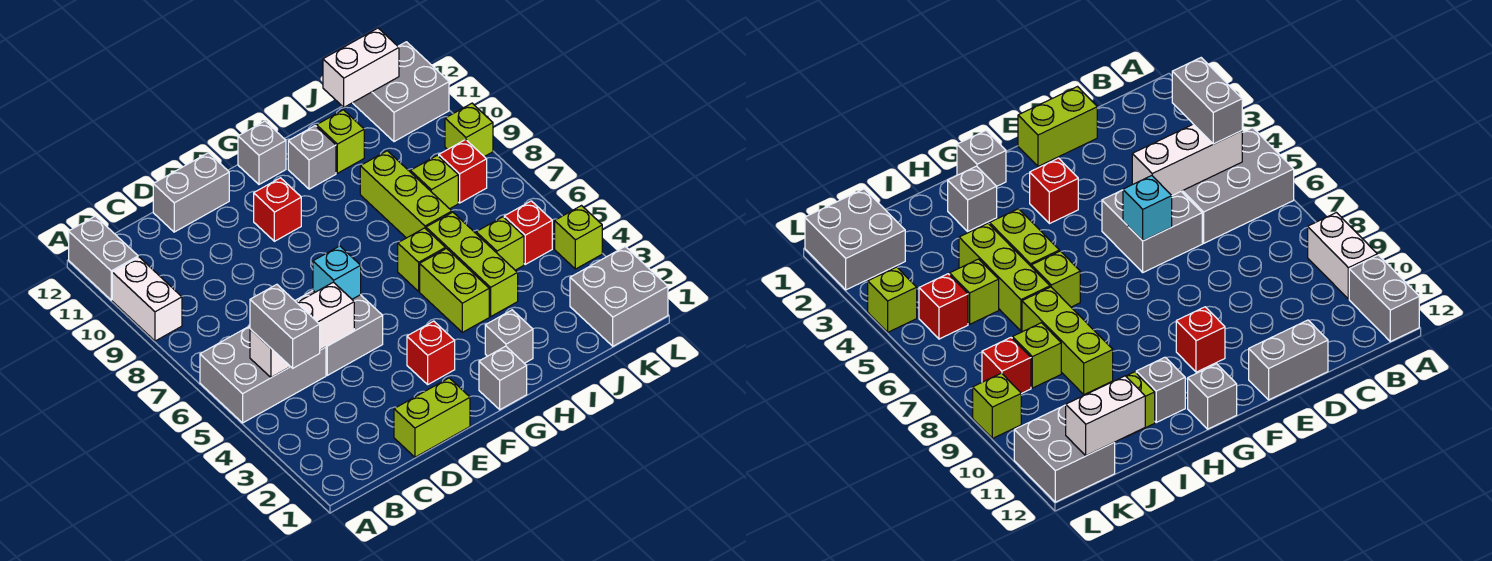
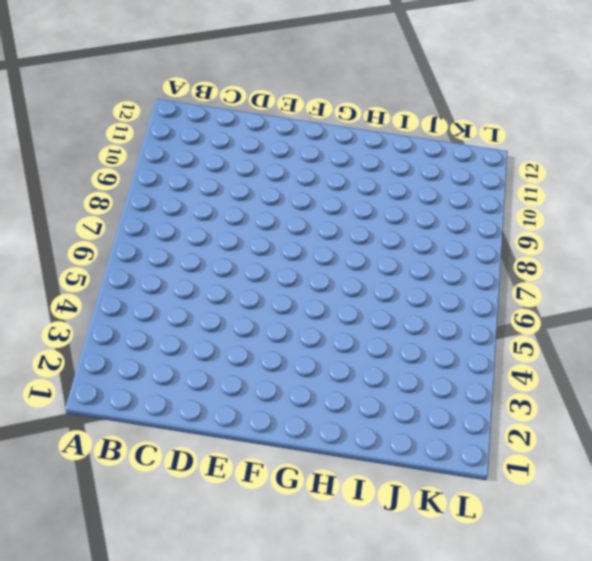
none -> grey brick A5:C6 level 1
none -> white brick A9:A10 level 1
none -> grey brick A11:A12 level 1

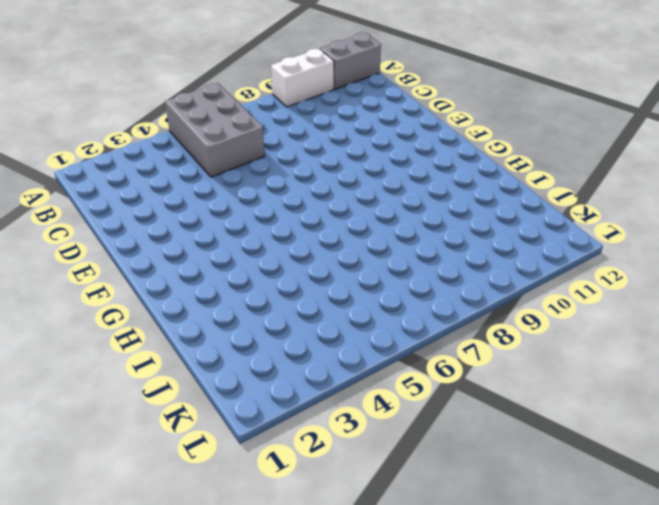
none -> lime brick D1:E1 level 1
none -> grey brick D5:E6 level 1
none -> grey brick D12:E12 level 1

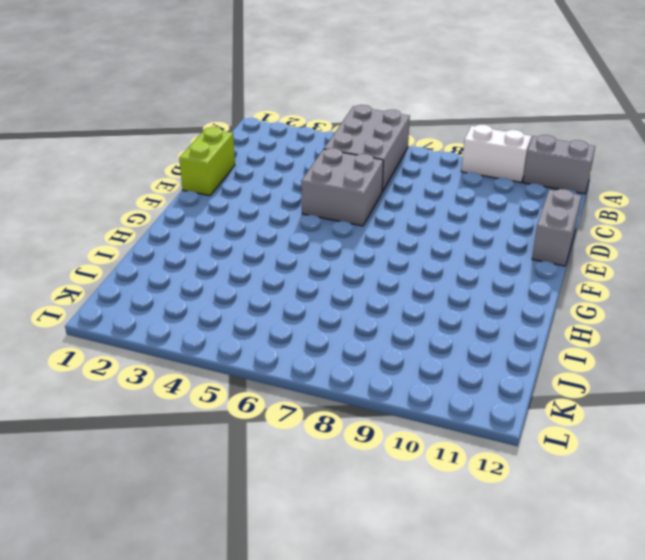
none -> red brick F3 level 1
none -> red brick F10 level 1
none -> grey brick G1 level 1

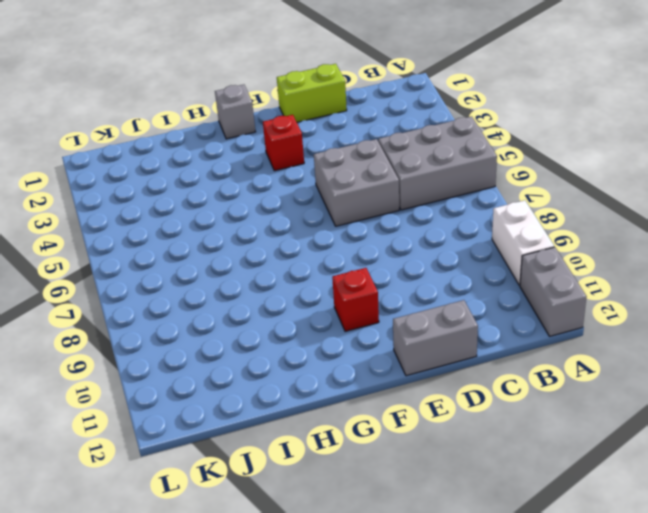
none -> grey brick G12 level 1
none -> grey brick H2 level 1
none -> lime brick H4:H5 level 1

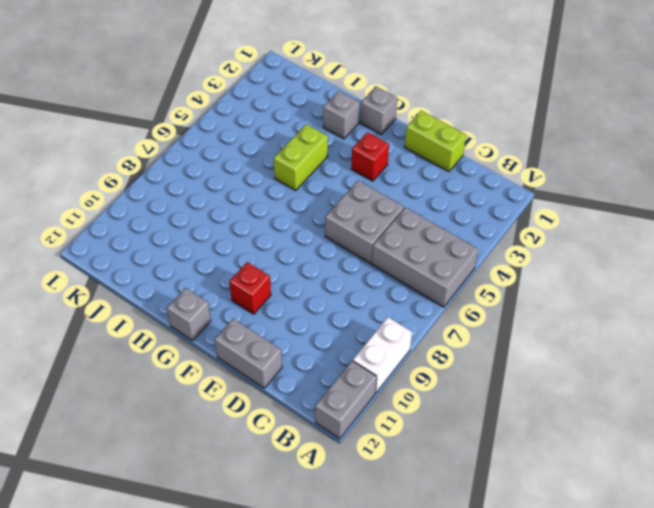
none -> lime brick H6 level 1
none -> grey brick H11 level 1
none -> lime brick I4:I6 level 1

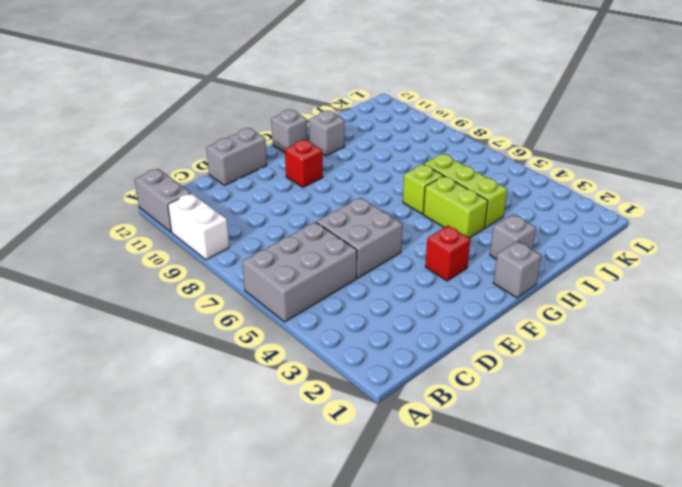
none -> lime brick D1:E1 level 1
none -> lime brick I7:I9 level 1
none -> lime brick I11 level 1

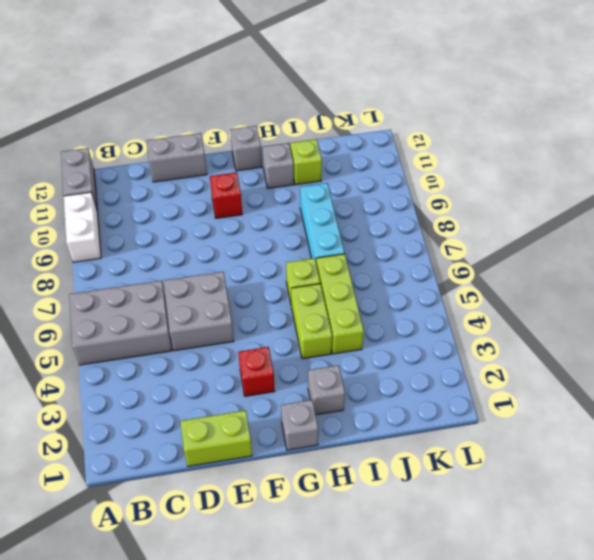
cyan brick I7:I9 level 1 -> lime brick I7:I9 level 1
none -> lime brick J5 level 1
none -> lime brick J8 level 1
none -> grey brick K1:L2 level 1

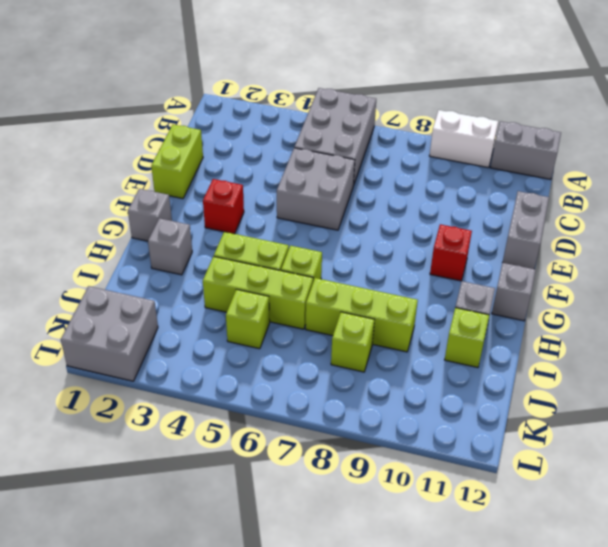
none -> red brick K5 level 1
none -> red brick K8 level 1
none -> grey brick K11:L12 level 1

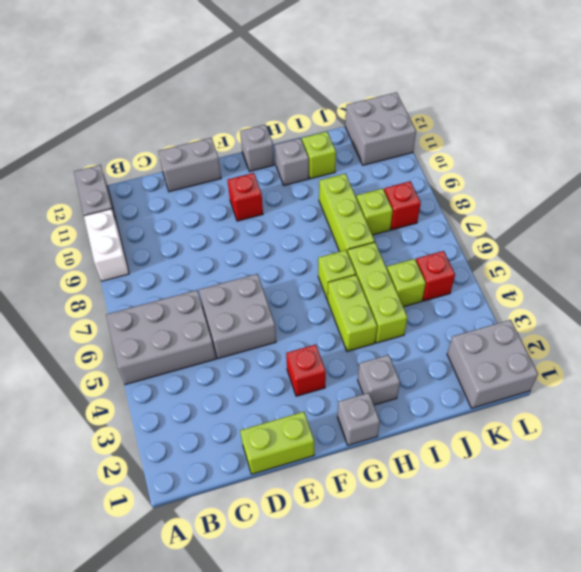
none -> lime brick L4 level 1
none -> lime brick L9 level 1
none -> white brick B5:D5 level 2

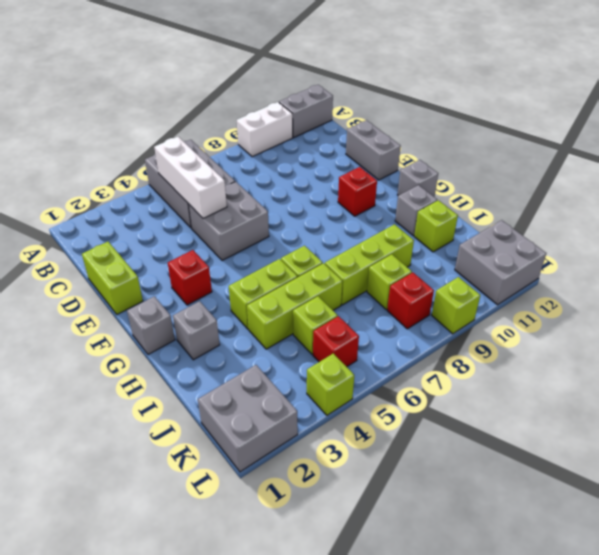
none -> cyan brick E6 level 2
none -> white brick J12:K12 level 2
none -> grey brick B4:B5 level 3

